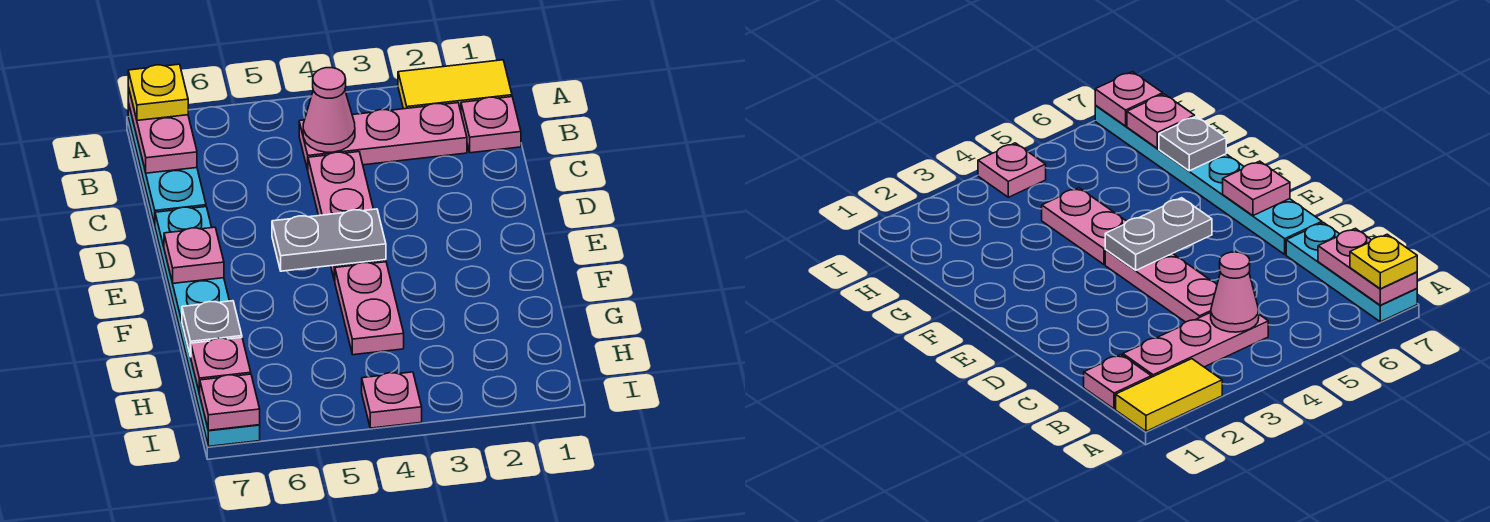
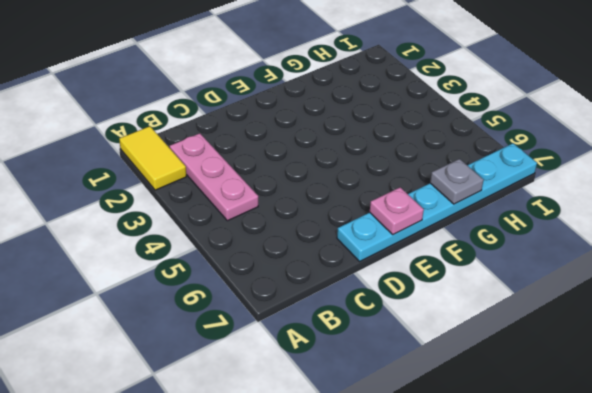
none -> cyan plate A7:C7 level 1
none -> pink plate B1 level 1
none -> pink plate C4:E4 level 1

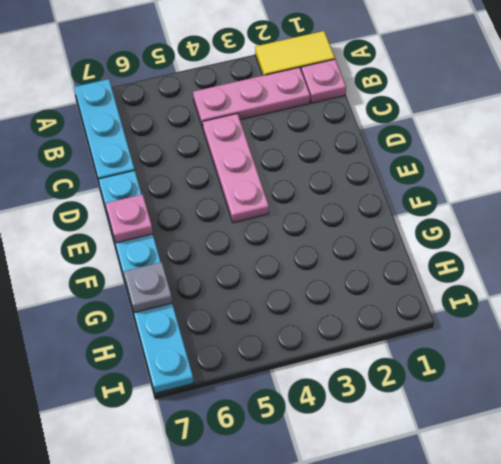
none -> pink plate F4:G4 level 1
none -> pink plate I4 level 1
none -> pink plate A7:B7 level 2

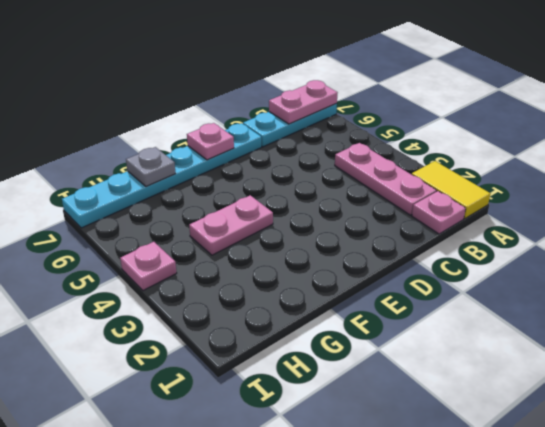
none -> pink plate C4:E4 level 1
none -> pink cone B4 level 2
none -> grey plate E4:E5 level 2

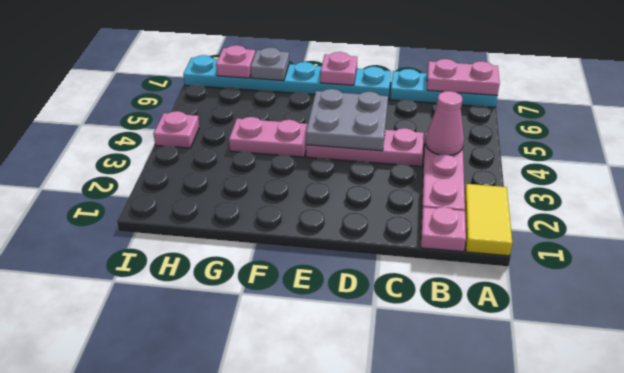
grey plate D4:E5 level 2 -> grey plate E4:E5 level 2
none -> pink plate I7 level 2
none -> yellow plate A7 level 3

